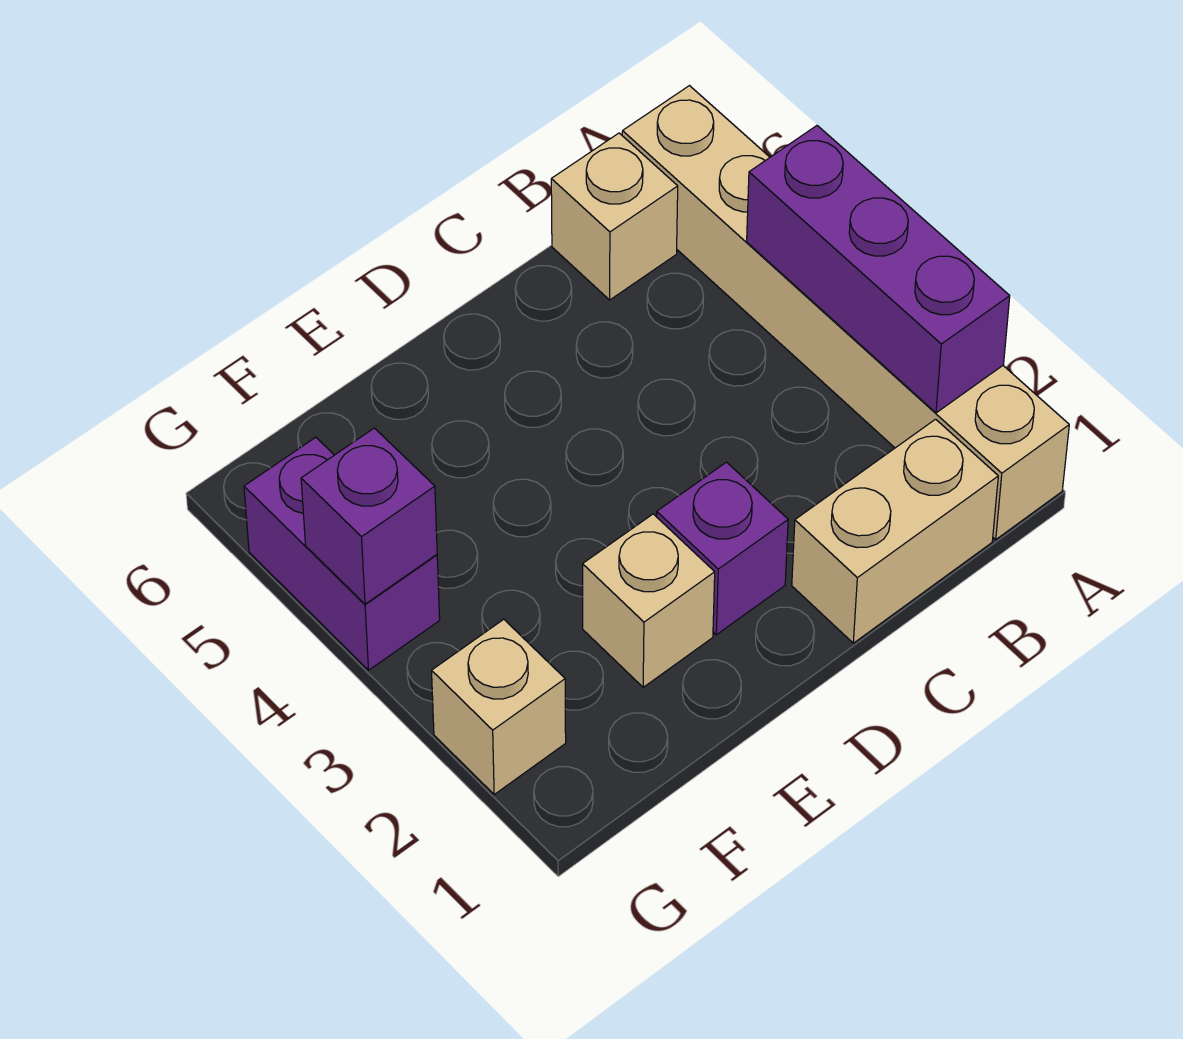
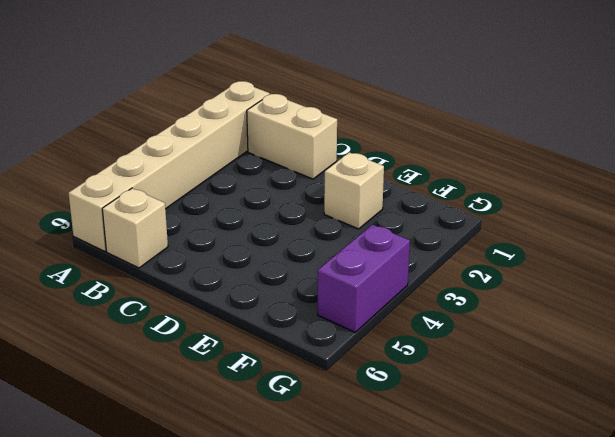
none -> purple brick D2 level 1
none -> tan brick G2 level 1

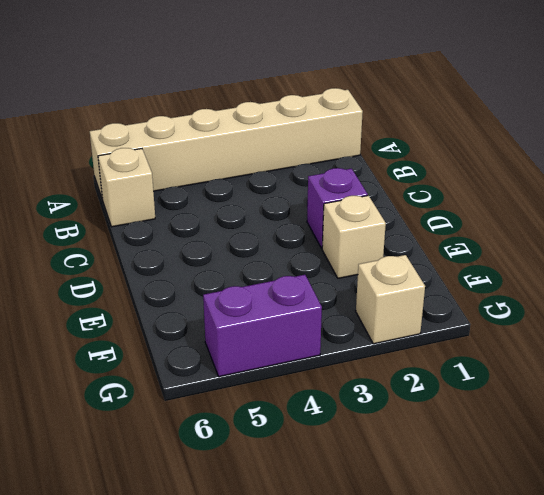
none -> tan brick B1:C1 level 1
none -> purple brick A2:A4 level 2

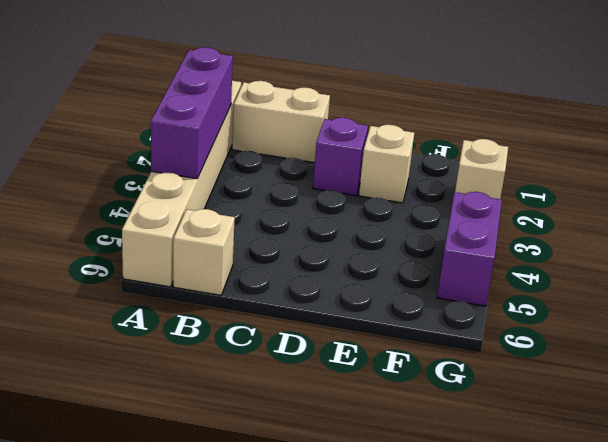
none -> purple brick G4 level 2

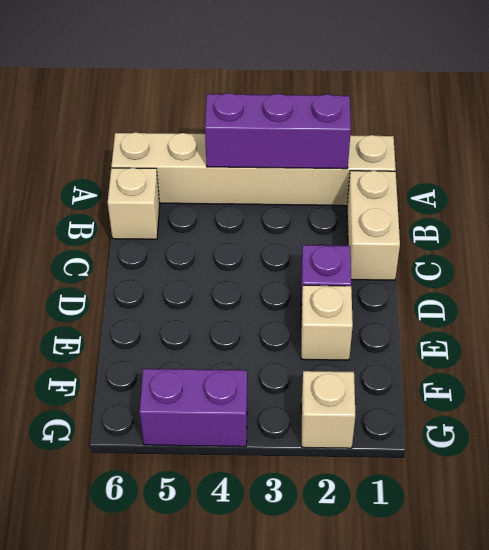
none -> purple brick G4 level 2

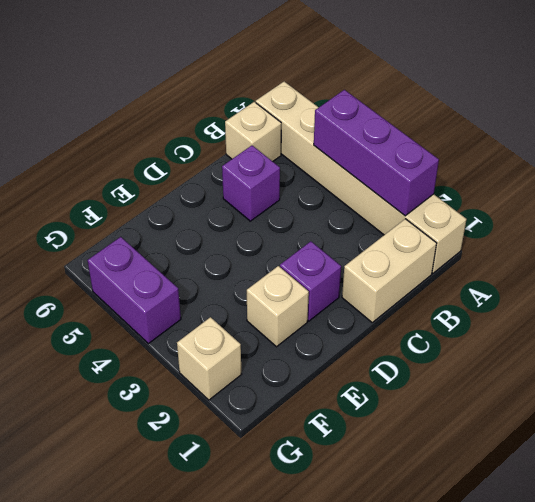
purple brick C5 level 1 -> purple brick G4 level 2

